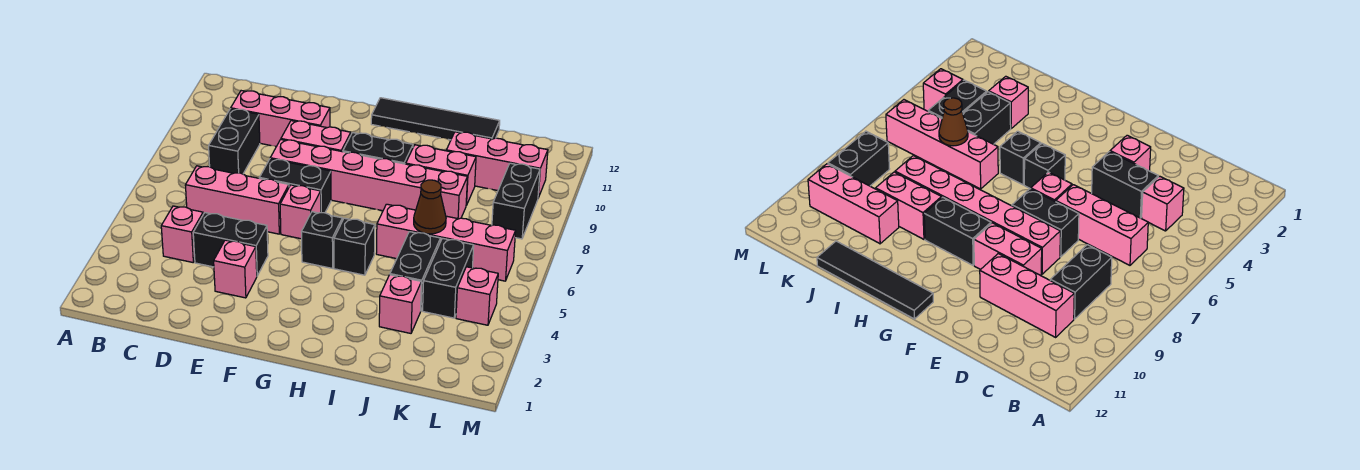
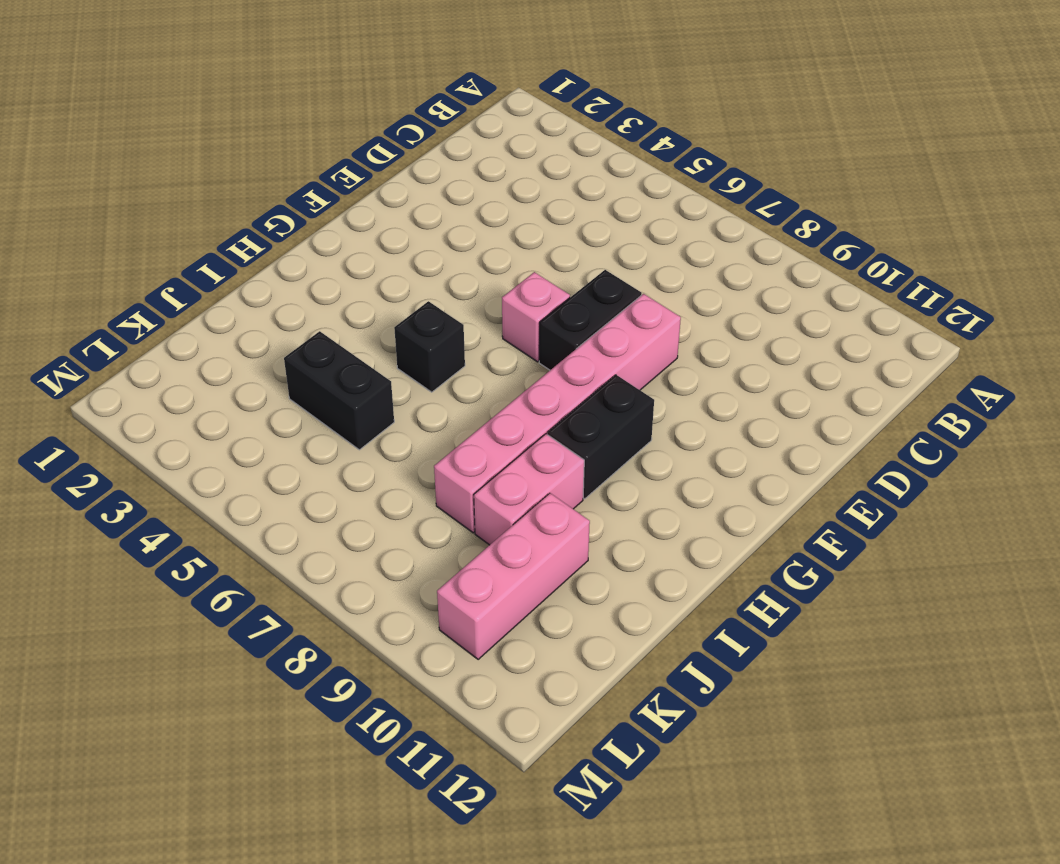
none -> pink brick C4 level 1
none -> pink brick C6:E6 level 1
none -> black brick C8:C9 level 1

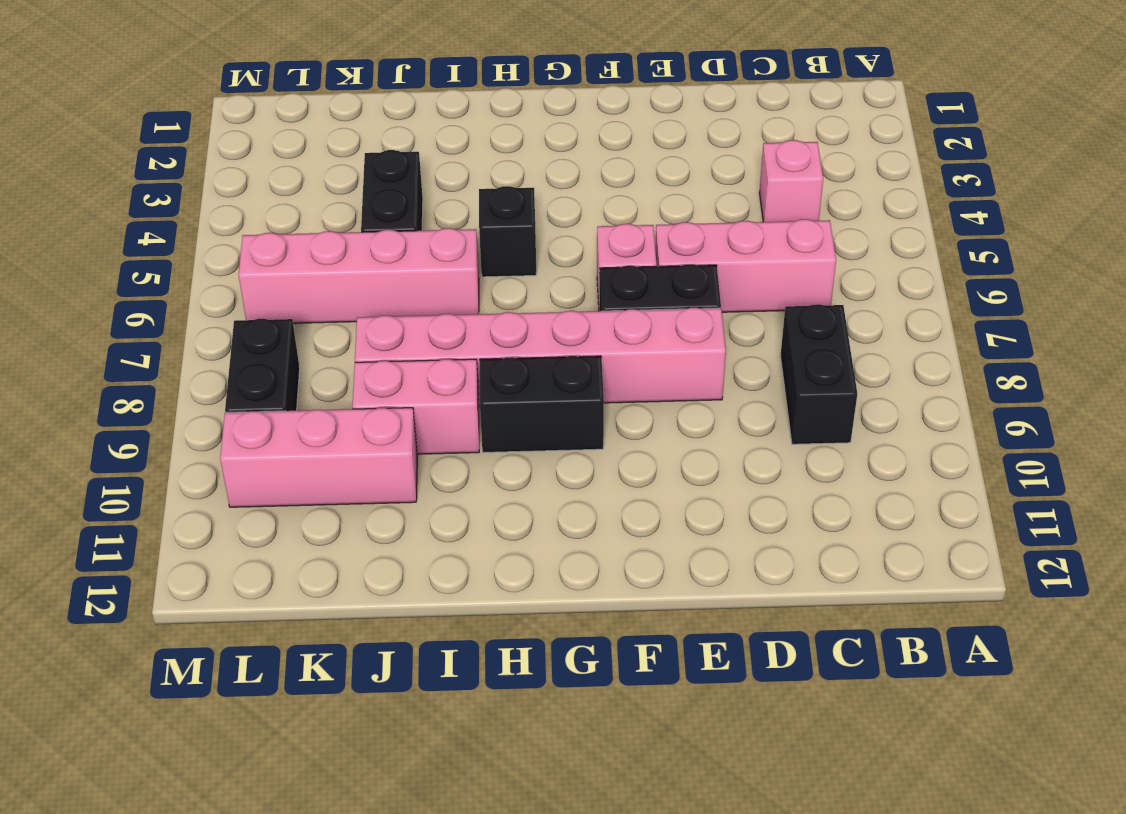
none -> pink brick C10:E10 level 1
none -> black brick D4:E4 level 1
none -> pink brick E3 level 1

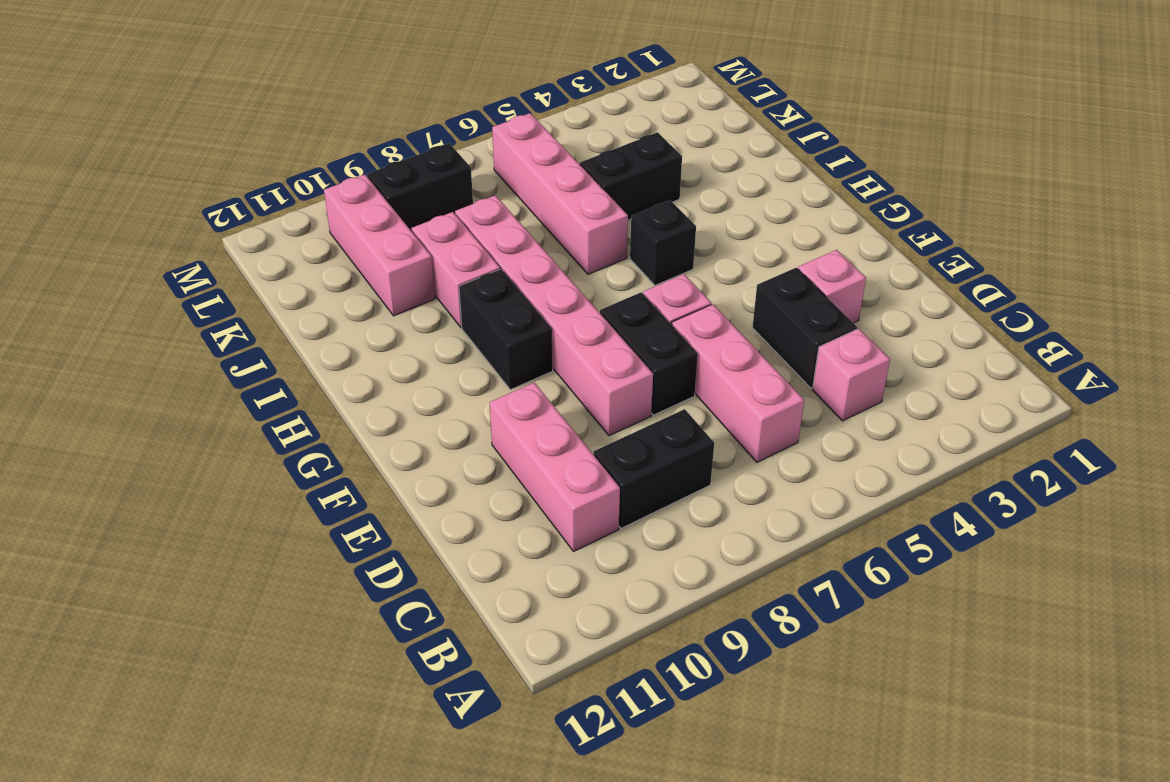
none -> pink brick E9:F9 level 1
none -> black brick G5 level 1
none -> black tile G12:J12 level 1

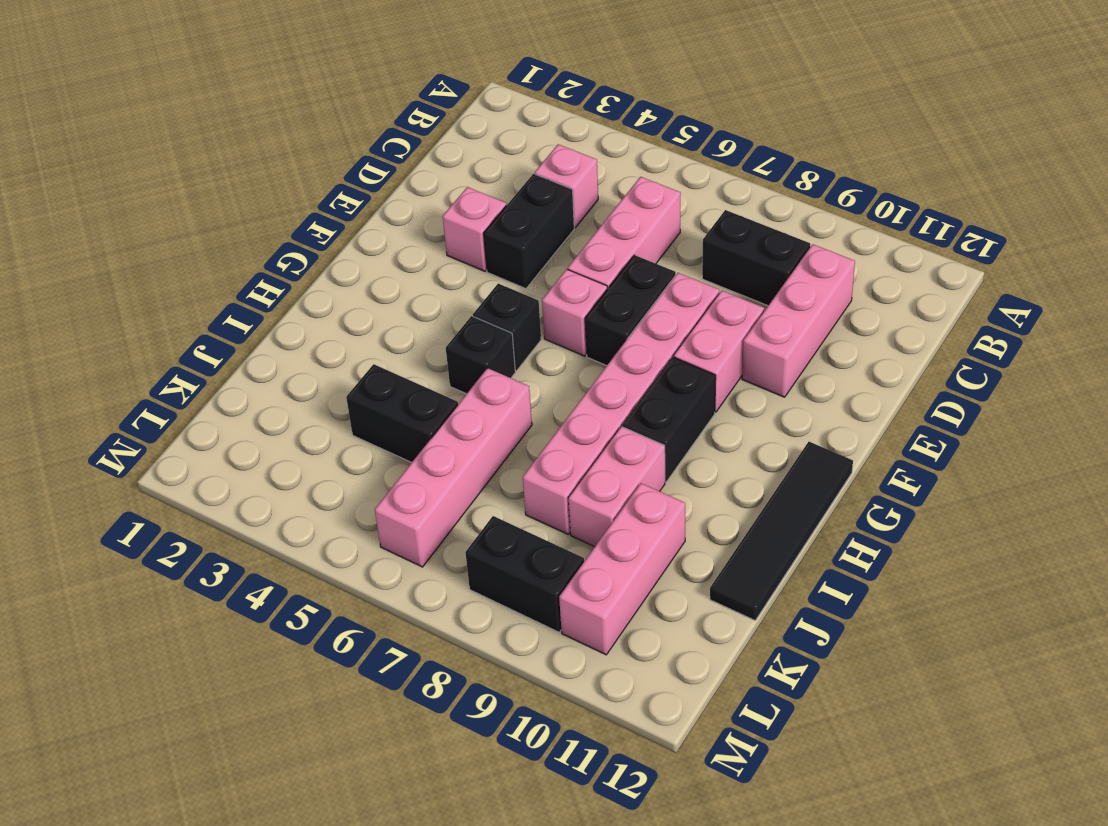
none -> pink brick J3 level 1
none -> black brick K4:K5 level 1
none -> pink brick L4 level 1

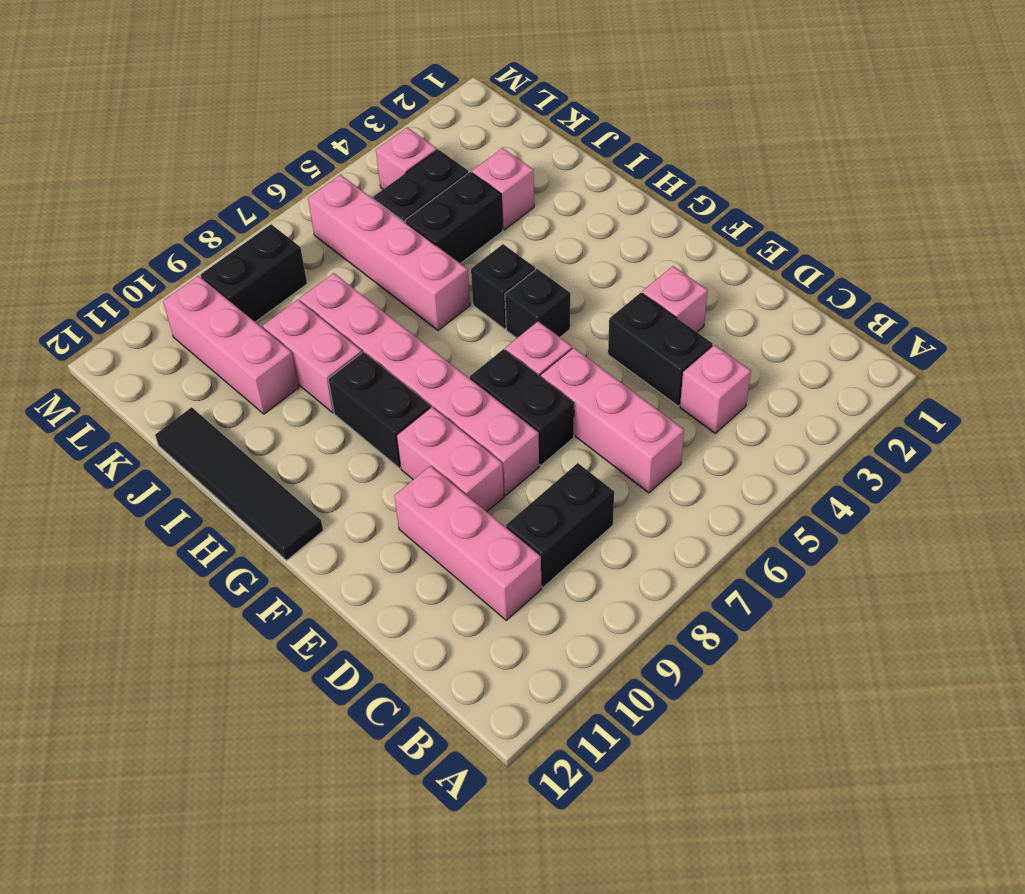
none -> brown cone J6 level 2

